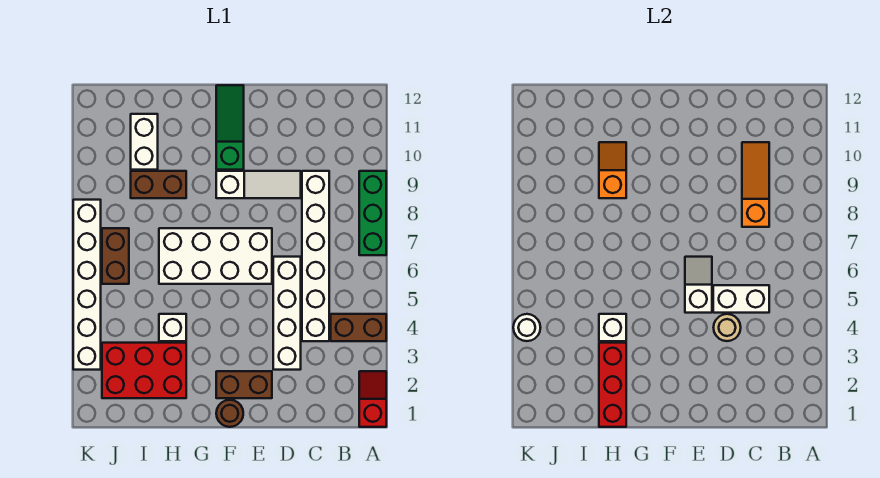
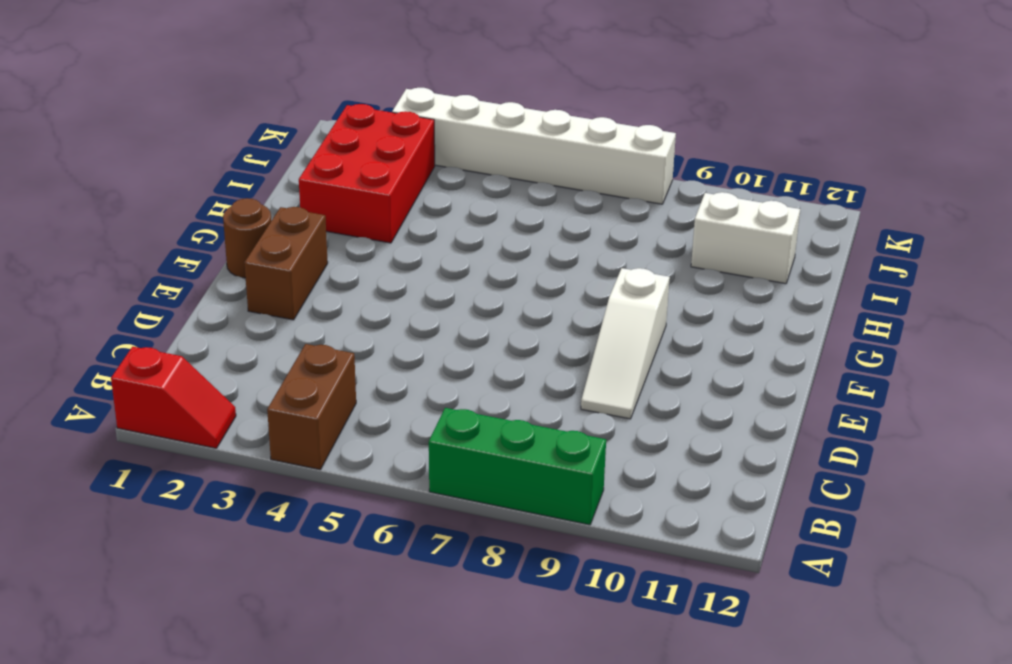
none -> white brick C4:C9 level 1
none -> white brick D3:D6 level 1
none -> white brick E6:H7 level 1

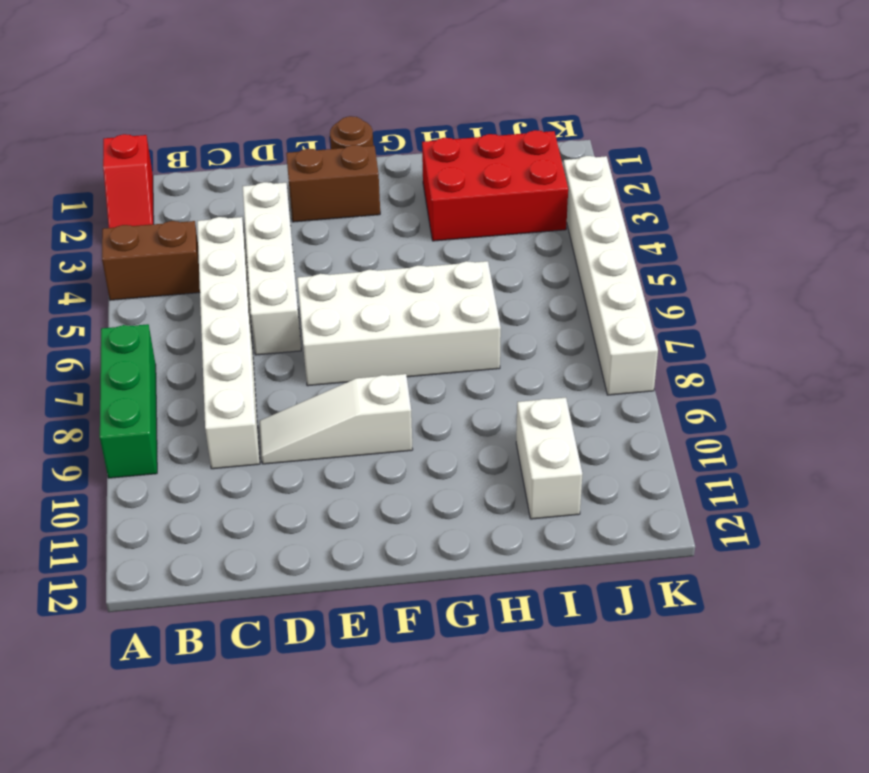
none -> green slope F10:F12 level 1 top 10
none -> white brick H4 level 1
none -> brown brick H9:I9 level 1

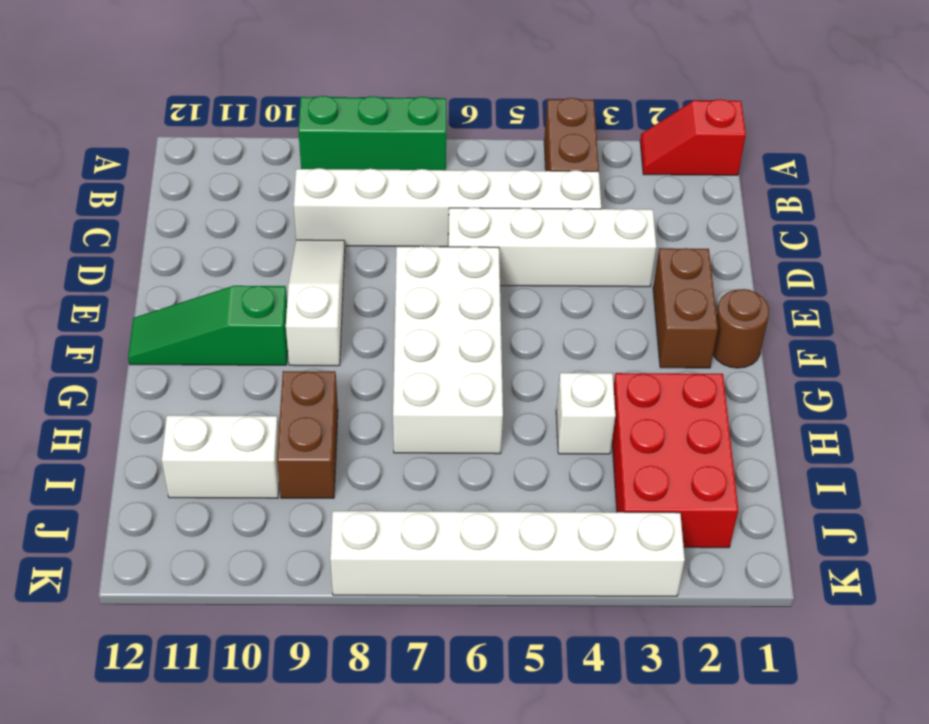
none -> brown brick J6:J7 level 1
none -> white brick C5:D5 level 2
none -> orange slope C8:C10 level 2 top 8

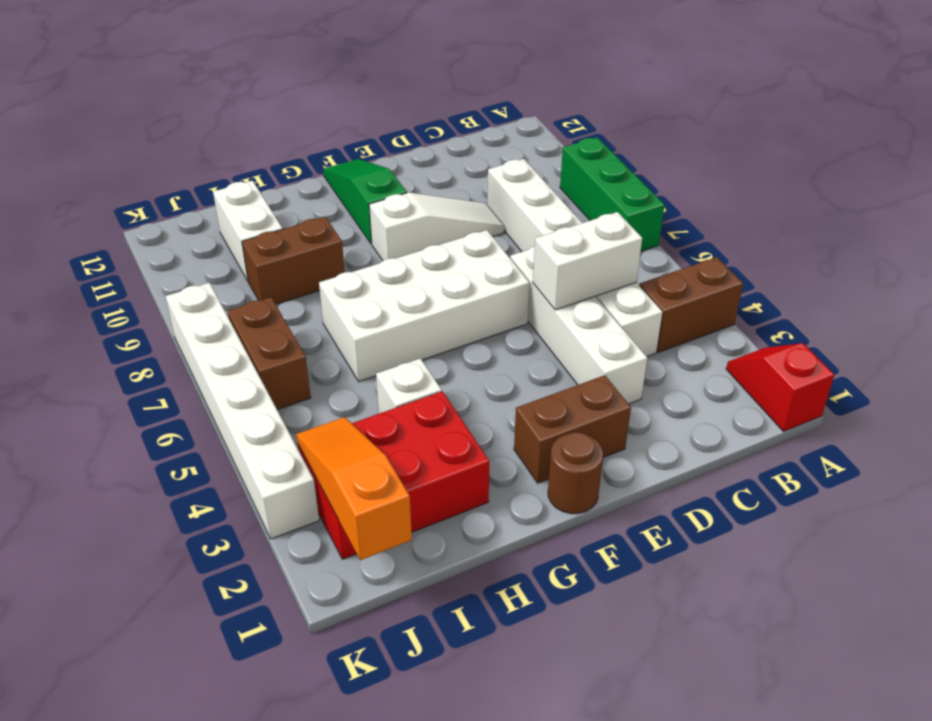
orange slope J1:J3 level 2 top 1 -> orange slope C8:C10 level 2 top 8
none -> tan round brick D4 level 2
none -> white slope E5:E6 level 2 top 5
none -> red brick H1:H3 level 2

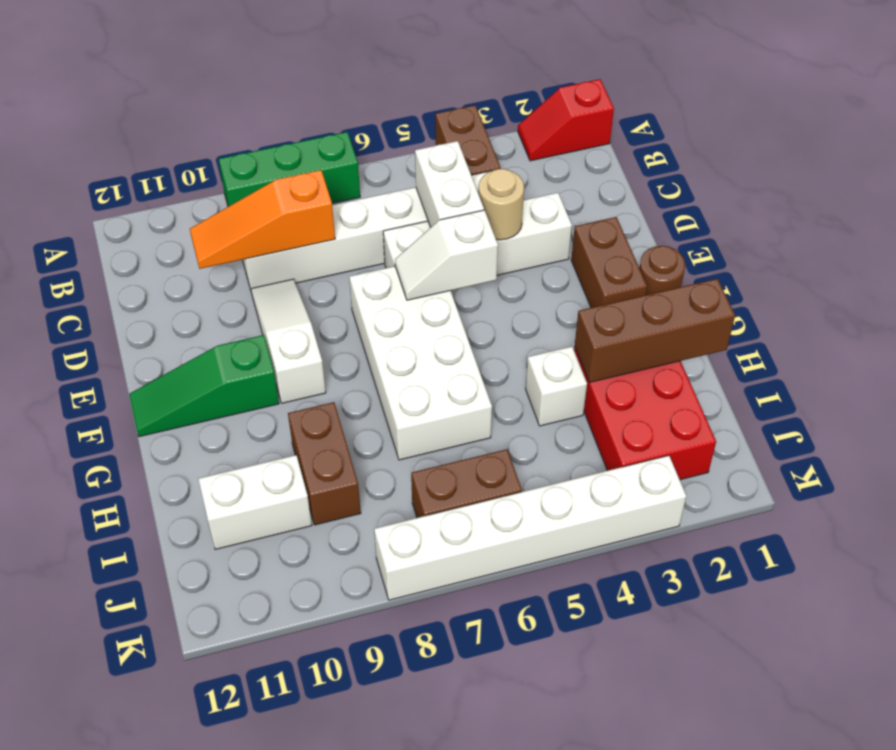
brown brick H1:H3 level 2 -> red brick H1:H3 level 2
none -> white brick H4 level 2
none -> orange slope H9:H10 level 2 top 9
none -> white round brick K4 level 2

